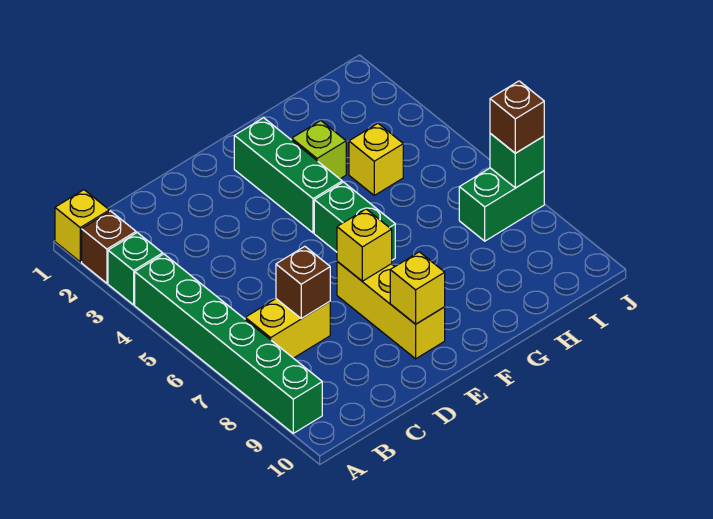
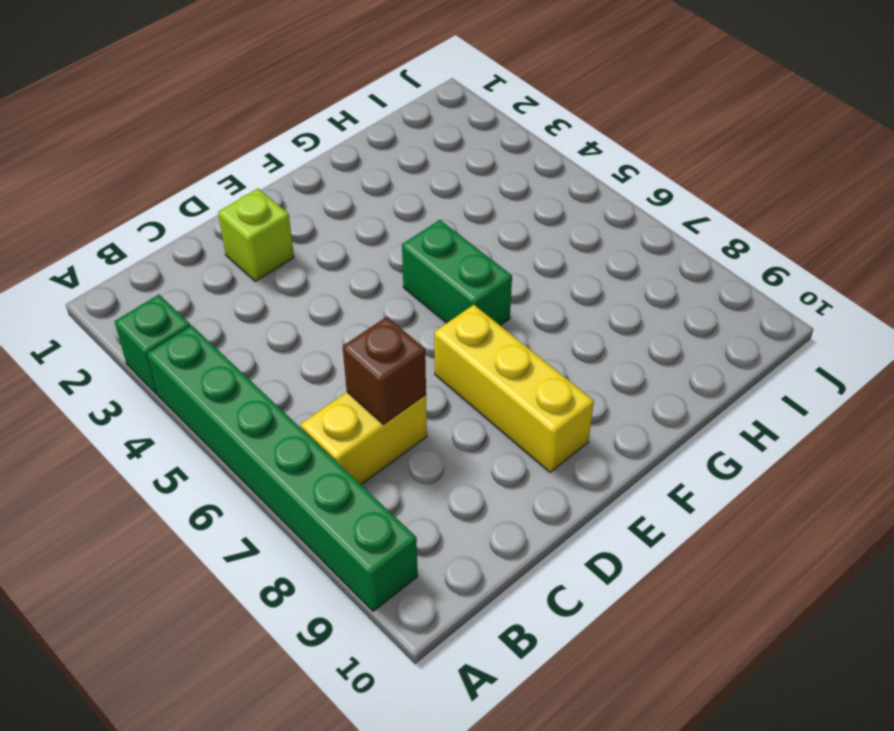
lime brick D2 level 1 -> lime brick G3 level 1
none -> yellow brick A1 level 1
none -> brown brick A2 level 1
none -> green brick F2:F4 level 1

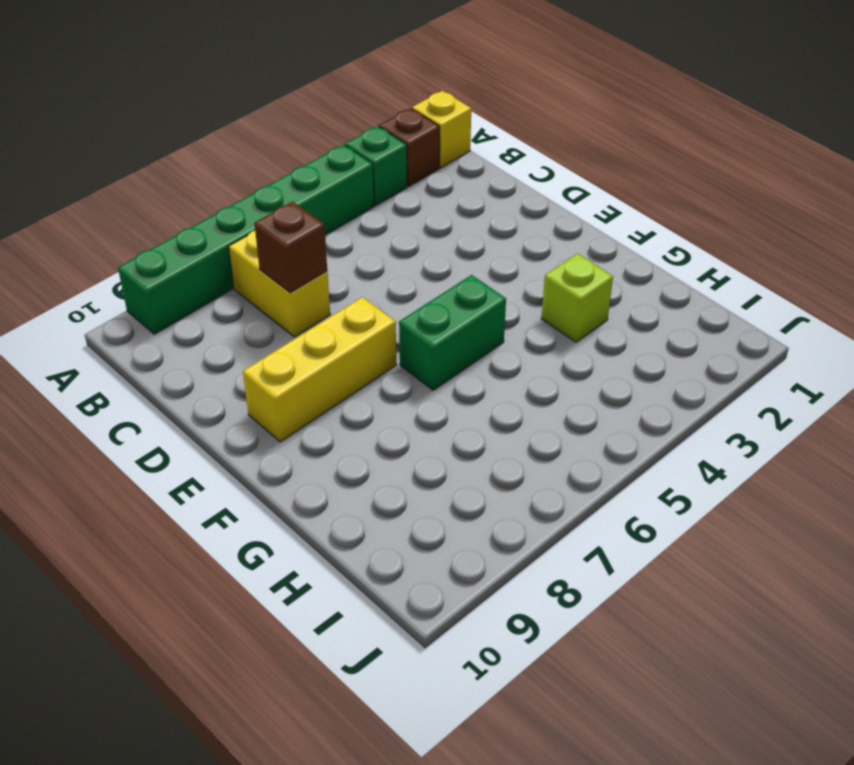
none -> green brick F2:F4 level 1
none -> yellow brick H4 level 1
none -> green brick I7:J7 level 1

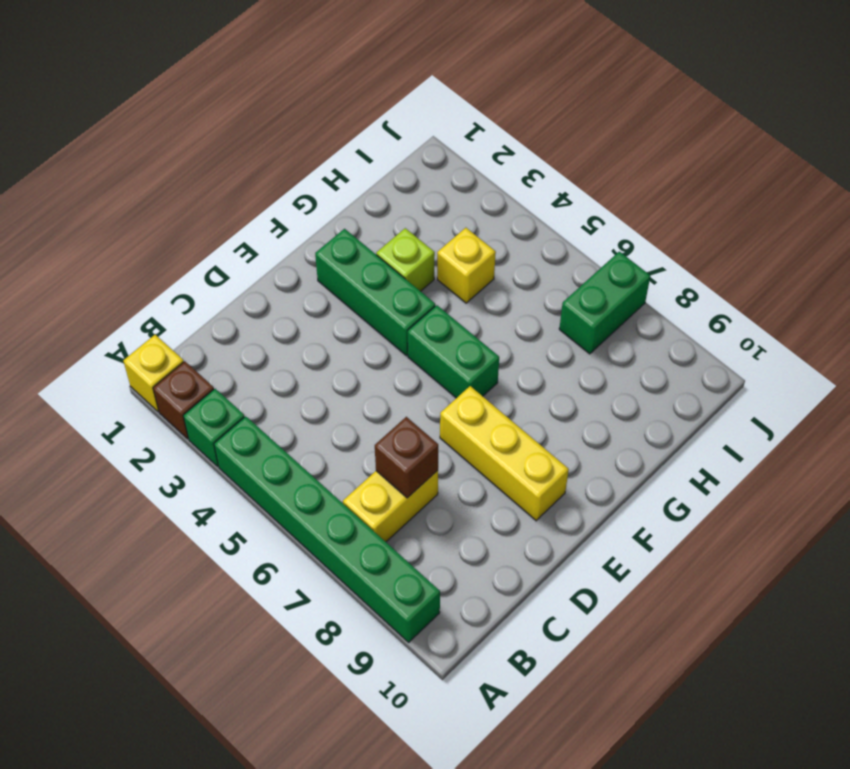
none -> yellow brick E7 level 2
none -> yellow brick E9 level 2
none -> green brick J7 level 2

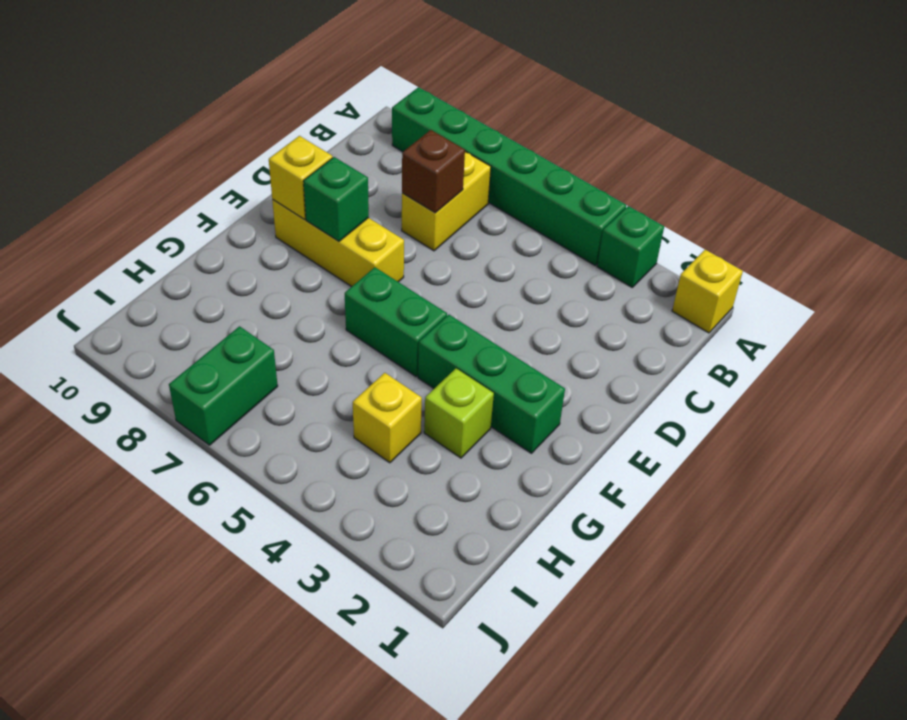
green brick E8 level 2 -> green brick J7 level 2
none -> brown brick A2 level 1
none -> yellow brick E7 level 2
none -> brown brick J7 level 3

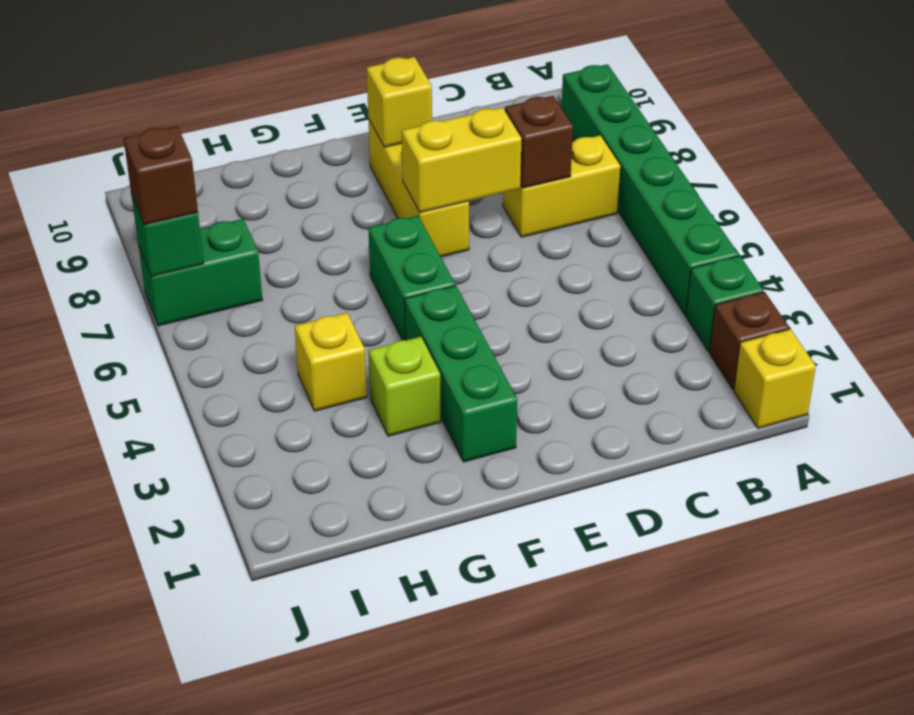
yellow brick D7:E7 level 2 -> yellow brick E7 level 2

